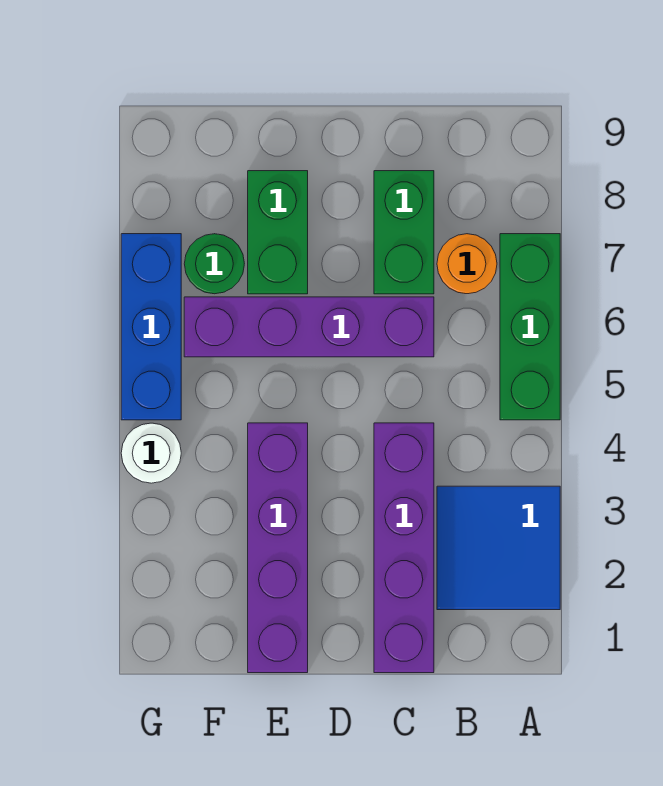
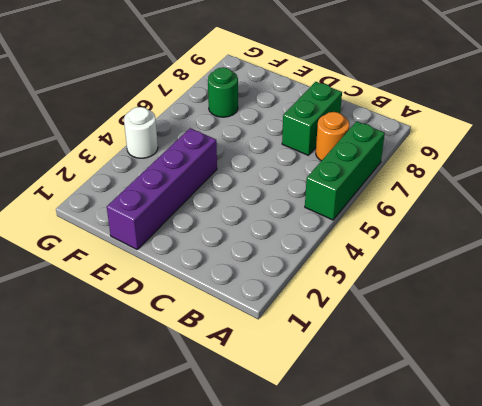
none -> blue tile A2:B3 level 1
none -> purple brick C1:C4 level 1

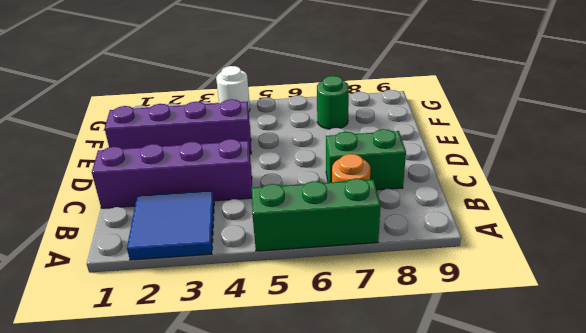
none -> purple brick C6:F6 level 1
none -> green brick E7:E8 level 1

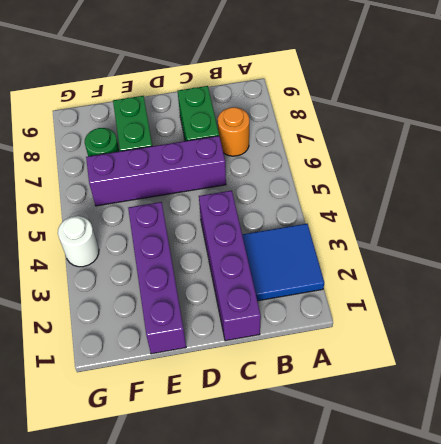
none -> green brick A5:A7 level 1
none -> blue brick G5:G7 level 1

